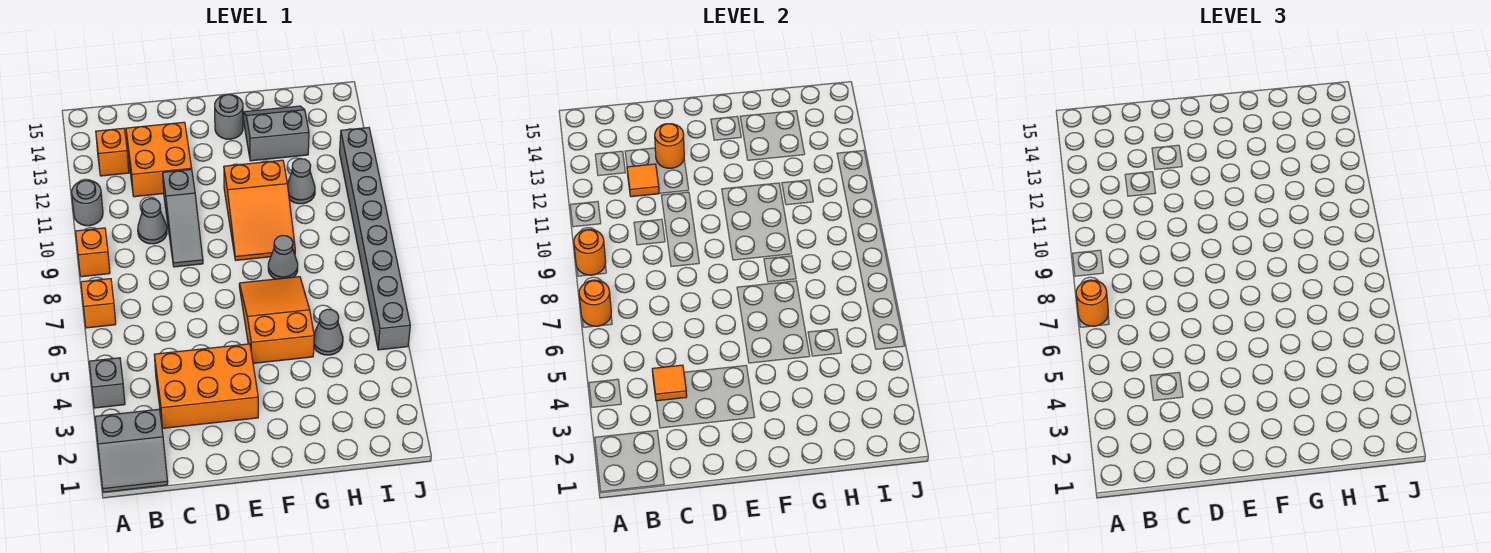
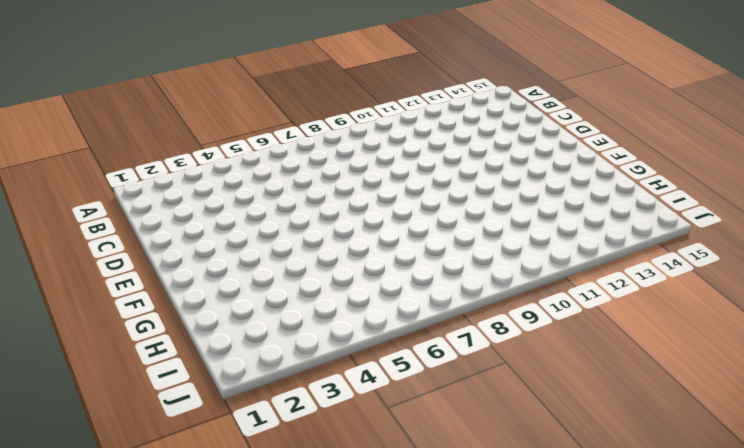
none -> grey slope A1:B2 level 1 top 2
none -> grey brick A4 level 1
none -> orange brick A7 level 1

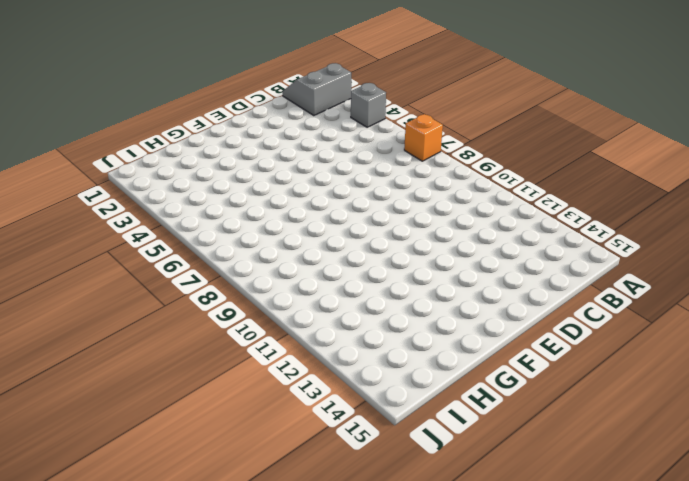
none -> orange brick A9 level 1
none -> grey round brick A11 level 1
none -> orange brick B13 level 1

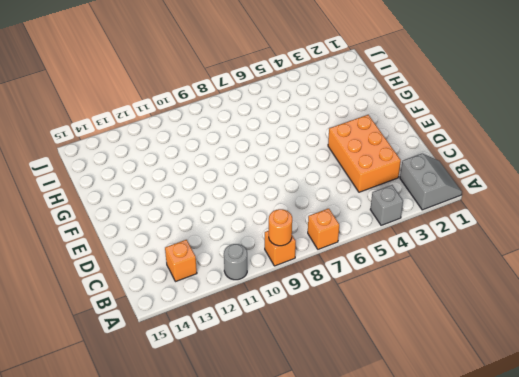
none -> grey cone C10 level 1
none -> orange brick C12:D13 level 1
none -> grey slope D9:D11 level 1 top 11

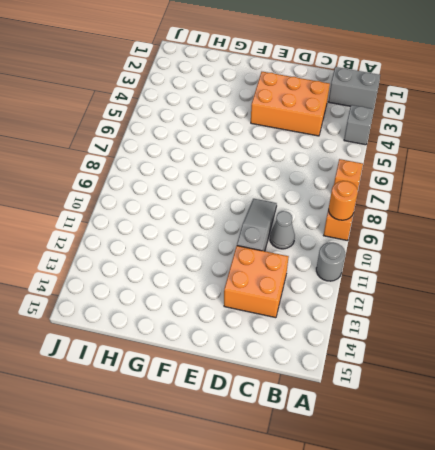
none -> orange brick B13 level 1
none -> orange slope F5:G7 level 1 top 5
none -> orange slope F9:G11 level 1 top 11

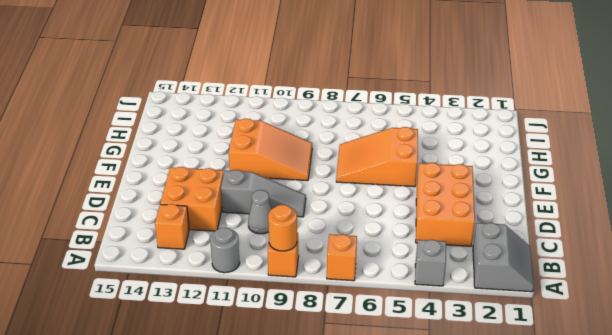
none -> grey round brick F14 level 1
none -> grey cone G8 level 1
none -> grey slope G13:H14 level 1 top 13

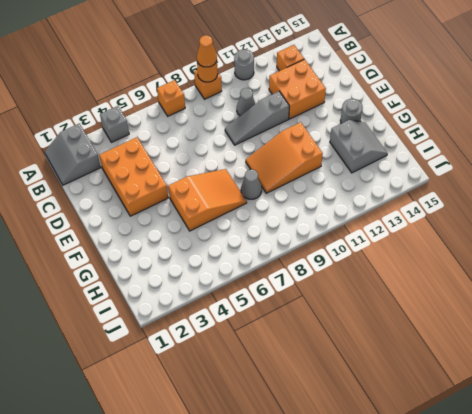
orange cone A9 level 3 -> none
none -> grey cone H5 level 1
none -> grey cone H11 level 1
none -> grey brick J5:J12 level 1

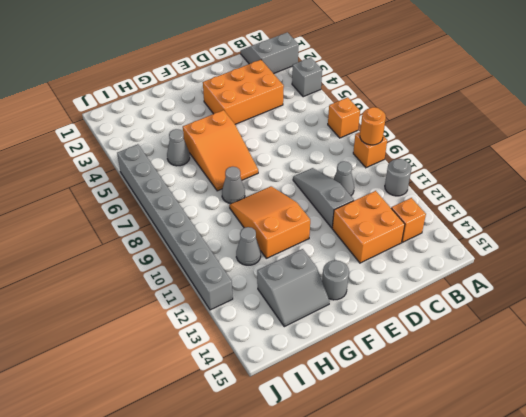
none -> orange round brick A7 level 2
none -> orange tile C4 level 2
none -> orange tile C12 level 2

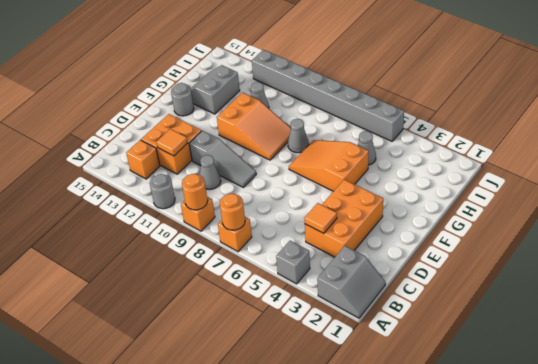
none -> orange round brick D13 level 2
none -> orange round brick A7 level 3

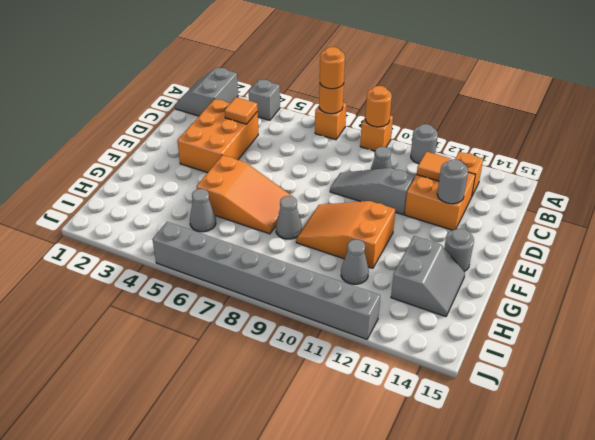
grey round brick D13 level 2 -> orange round brick D13 level 2

